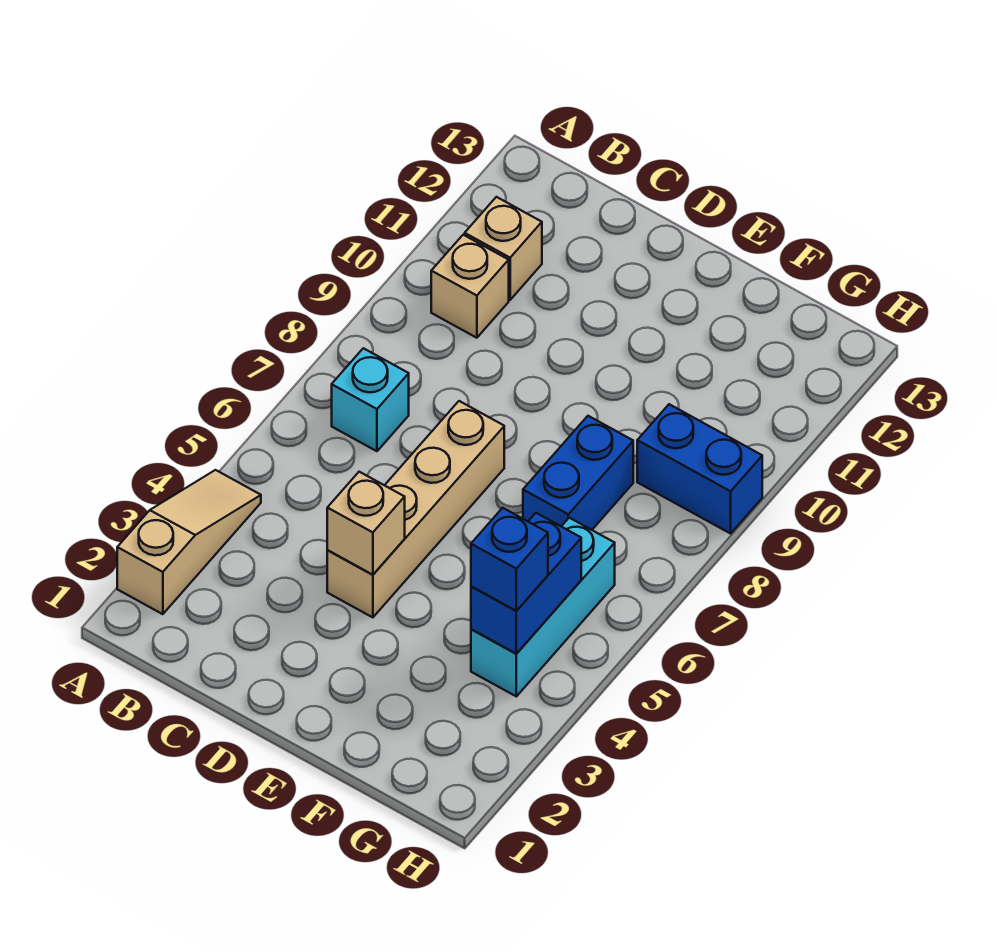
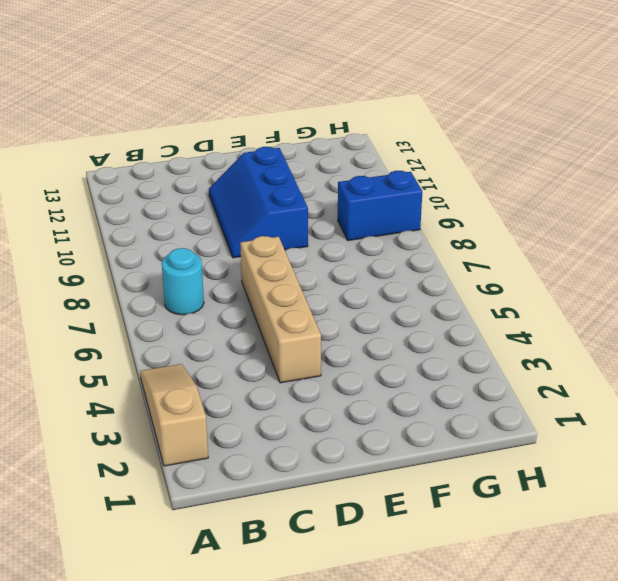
cyan round brick B7 level 1 -> cyan brick B7 level 1
blue slope D9:E11 level 1 top E -> none
none -> tan brick B10 level 1
none -> tan brick B11 level 1

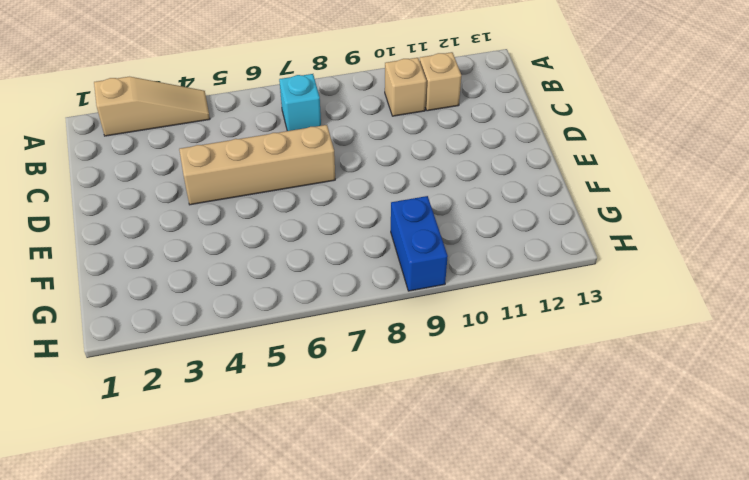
none -> blue brick F7:F8 level 1
none -> cyan brick G4:G6 level 1

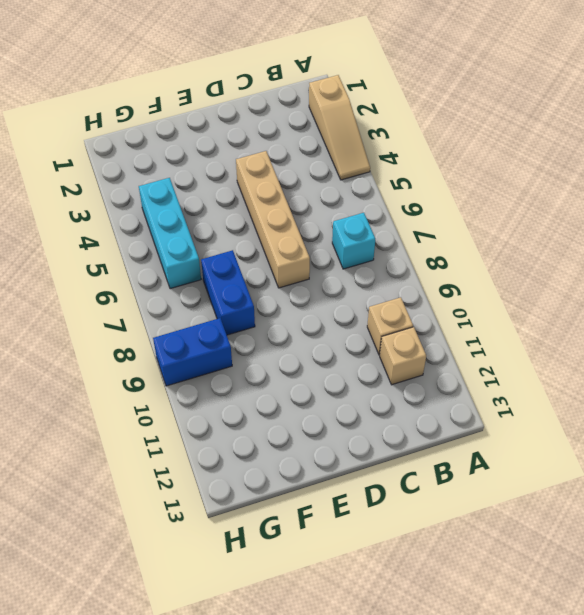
none -> tan brick D4 level 2
none -> blue brick G4:G5 level 2

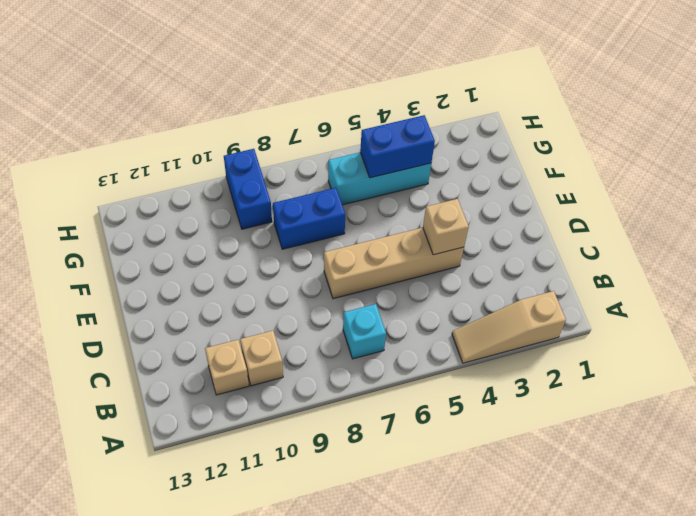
none -> blue brick G4 level 3

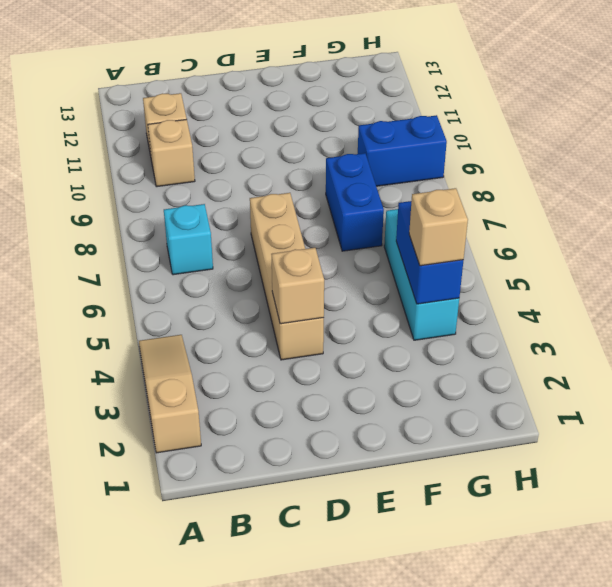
tan brick G4 level 3 -> blue brick G4 level 3

